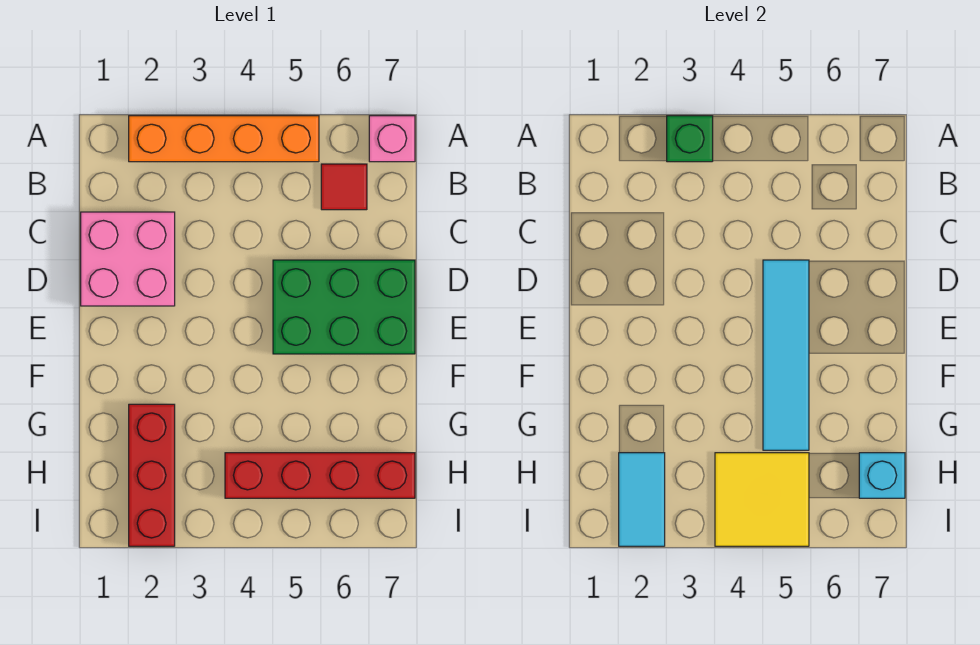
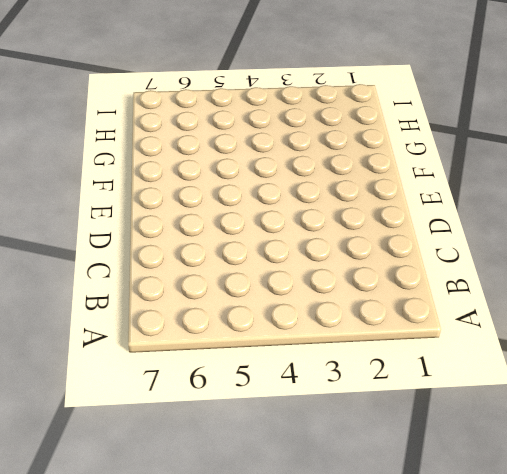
none -> orange brick A2:A5 level 1
none -> pink brick A7 level 1
none -> red tile B6 level 1

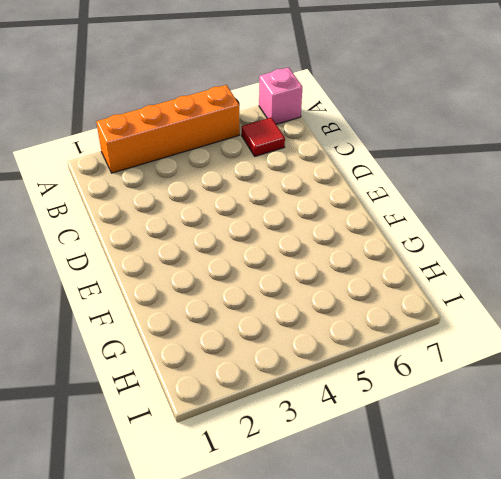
none -> pink brick C1:D2 level 1
none -> green brick D5:E7 level 1
none -> red brick G2:I2 level 1

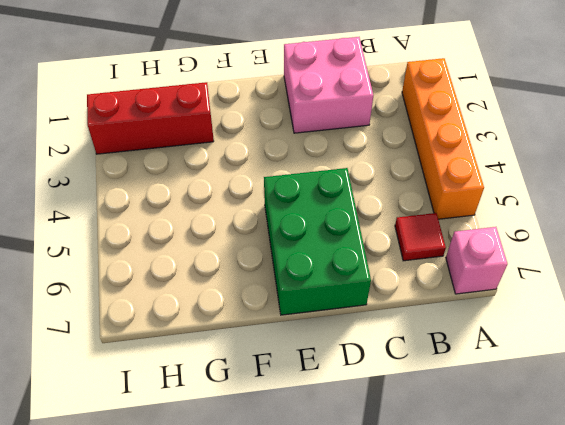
none -> red brick H4:H7 level 1
none -> green brick A3 level 2
none -> cyan tile D5:G5 level 2

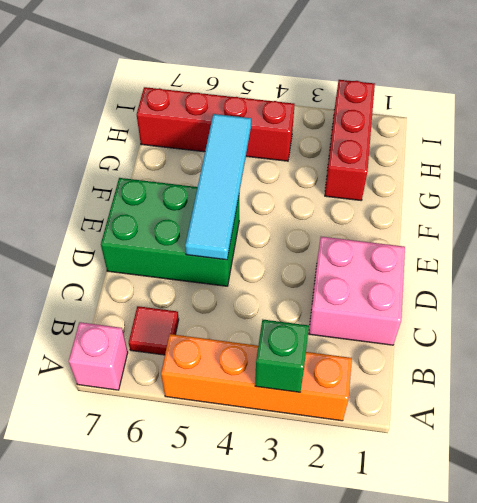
none -> cyan tile H2:I2 level 2
none -> yellow tile H4:I5 level 2
none -> cyan brick H7 level 2

